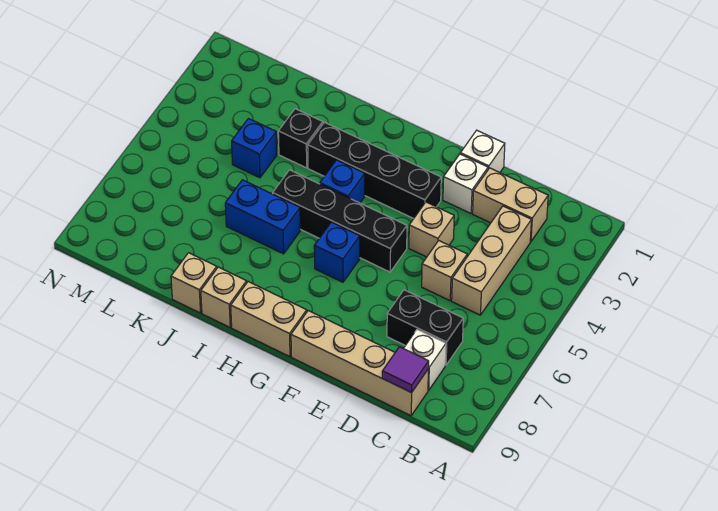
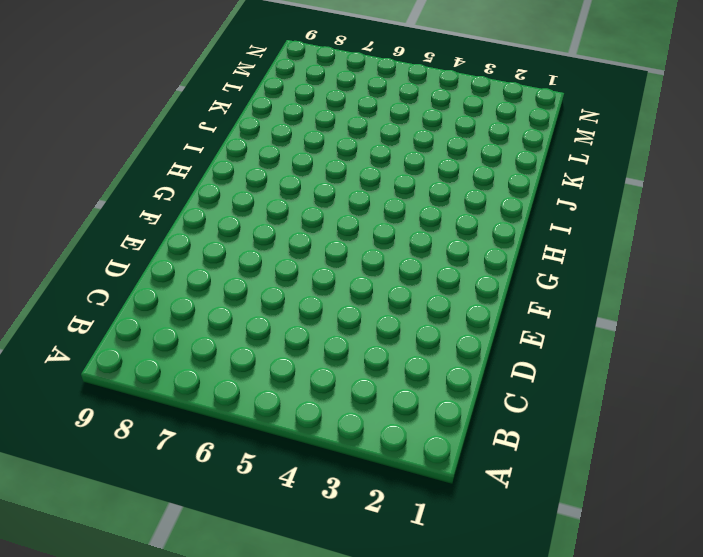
none -> tan brick C2:D2 level 1
none -> tan brick C3:C5 level 1
none -> black brick C7:D7 level 1

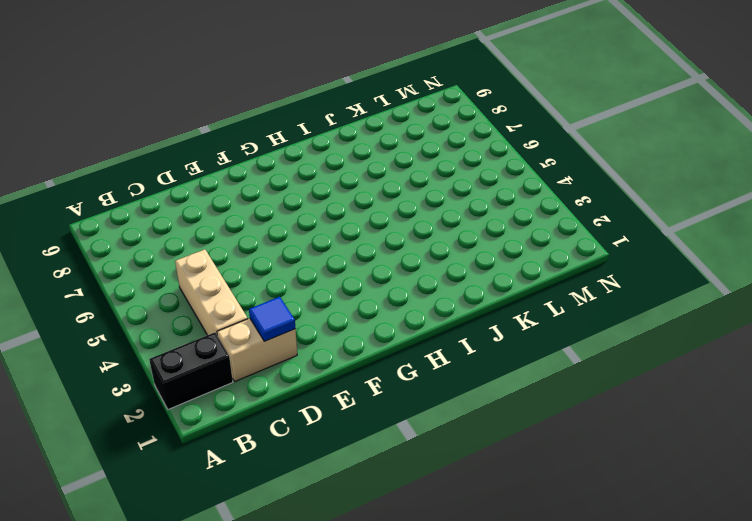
black brick A2:B2 level 1 -> black brick C7:D7 level 1
blue tile D2 level 2 -> none
none -> white brick C8 level 1
none -> tan brick C9:F9 level 1
none -> tan brick D5 level 1

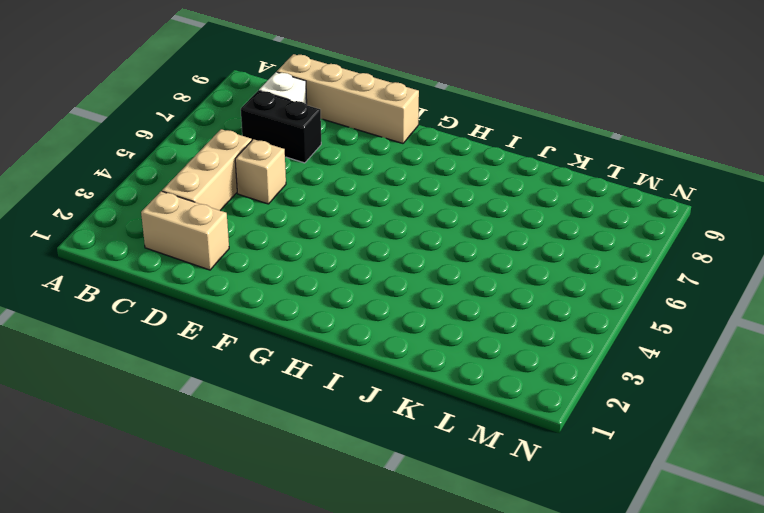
none -> white brick E1 level 1
none -> white brick E2 level 1
none -> tan brick E4 level 1

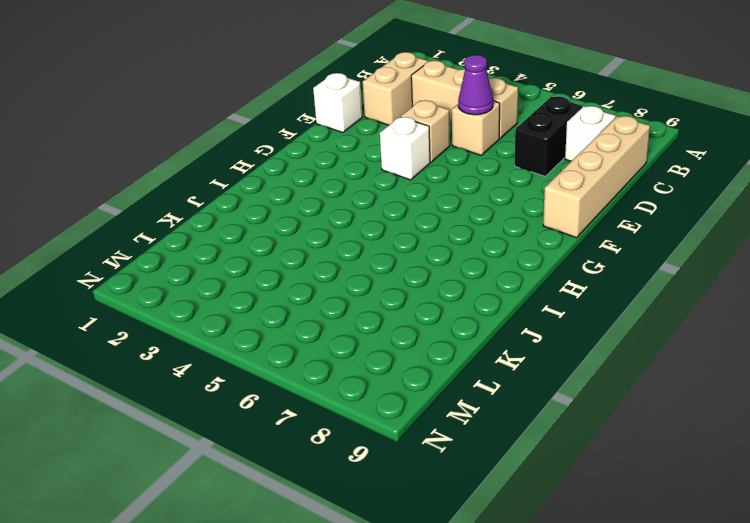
purple cone D5 level 2 -> none
white brick F4 level 1 -> white brick E2 level 1
none -> black brick F3:I3 level 1
none -> black brick F5:I5 level 1
none -> blue brick G6 level 1

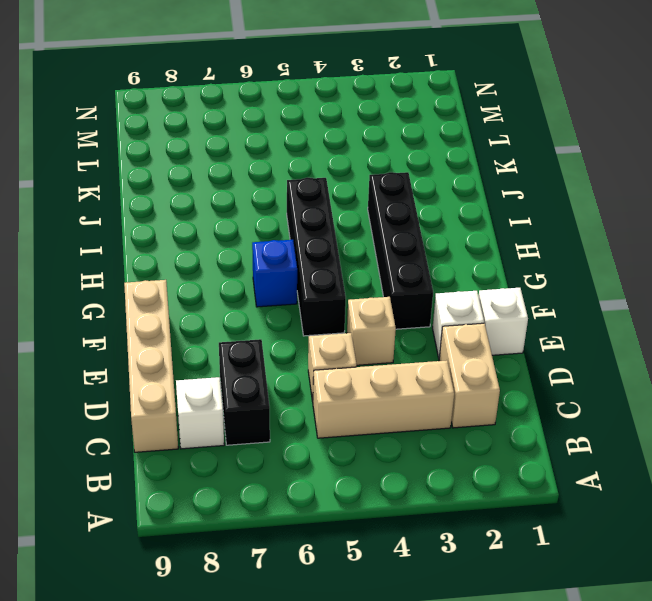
none -> tan brick G9:H9 level 1
none -> blue brick H4 level 1
none -> blue brick I6:J6 level 1

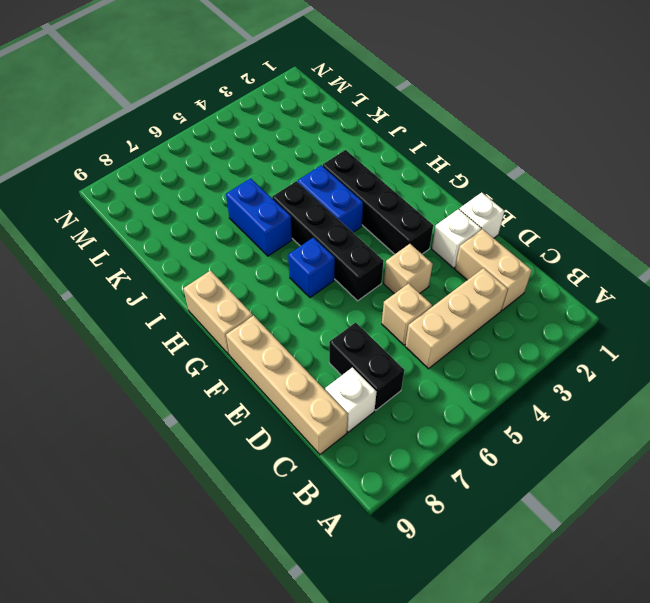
blue brick H4:I4 level 1 -> blue brick H4 level 1
none -> tan brick I9 level 1
none -> black brick J3 level 1
none -> tan brick J9 level 1

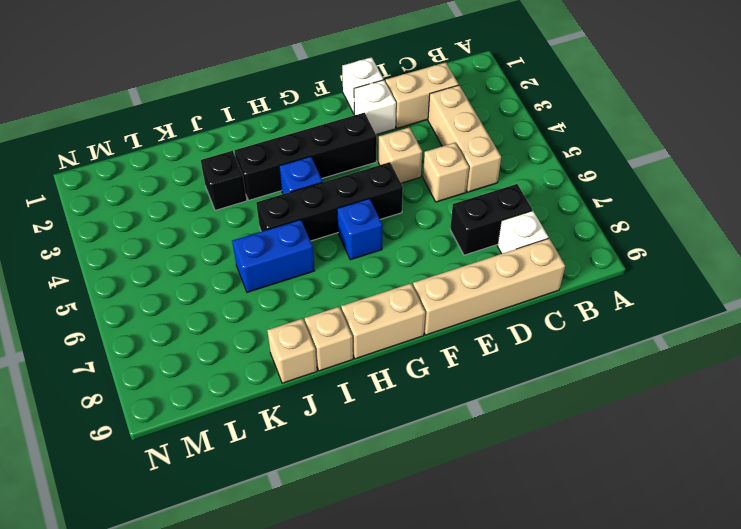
none -> blue brick K4 level 1
none -> purple tile C9 level 2

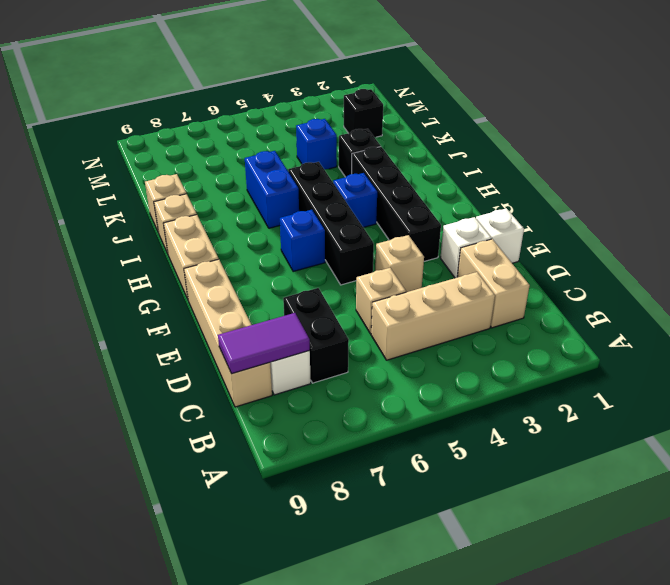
purple tile C8:C9 level 2 -> purple tile C9 level 2
black brick L2 level 1 -> none

